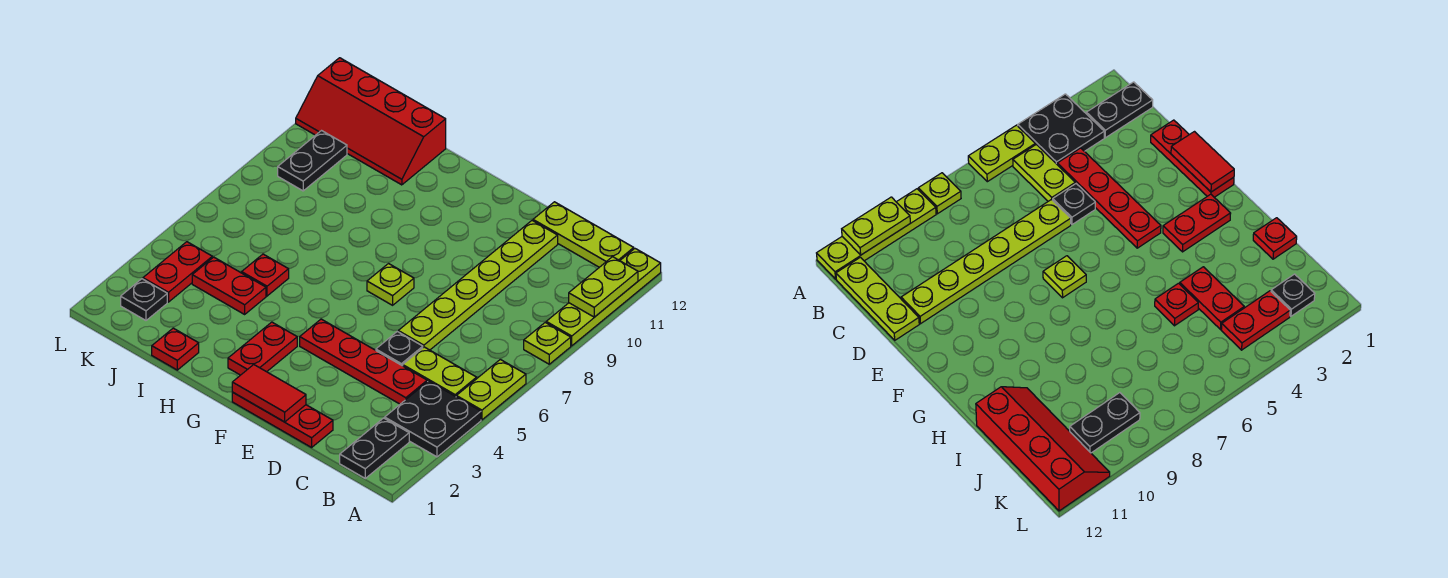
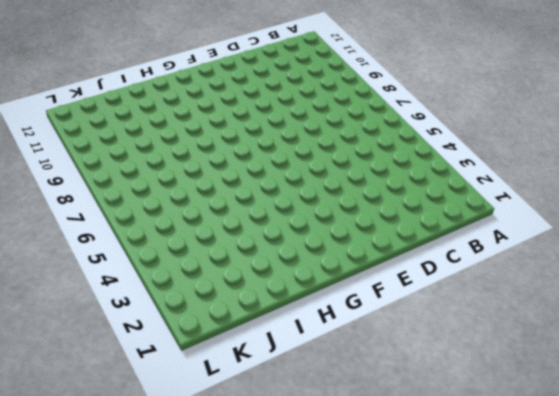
none -> black plate A3:B4 level 1
none -> lime plate A5:A6 level 1
none -> lime plate A8 level 1

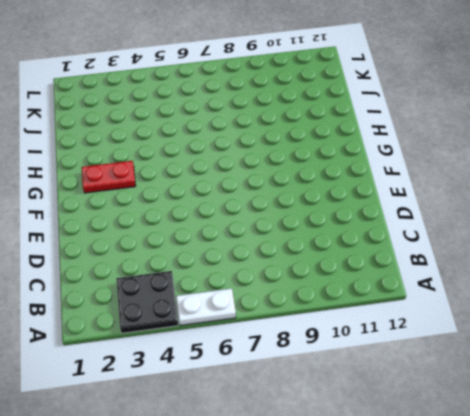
white plate A5:A6 level 1 -> lime plate A5:A6 level 1
none -> lime plate A8 level 1
none -> lime plate A9:A12 level 1
none -> black plate B1:B2 level 1

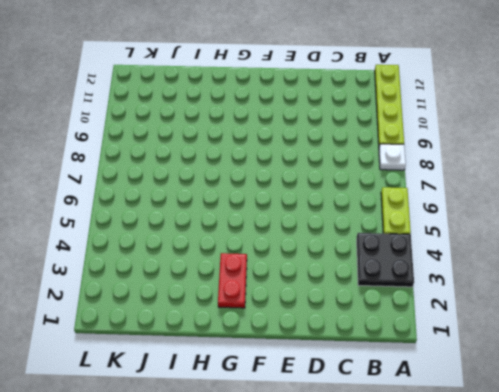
white plate A8 level 1 -> lime plate A8 level 1
none -> black plate B1:B2 level 1
none -> lime plate B5:C5 level 1
none -> lime plate B12:D12 level 1

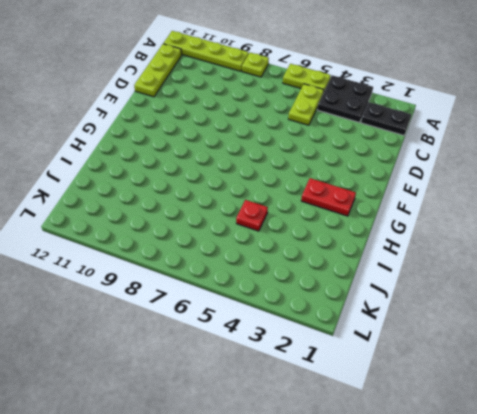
none -> red plate C4:F4 level 1
none -> red plate D1:F1 level 1
none -> black plate D5 level 1

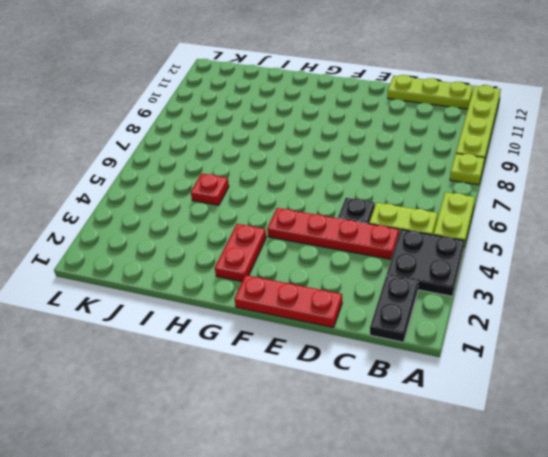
none -> lime plate D6:D11 level 1
none -> lime plate F7 level 1
none -> red plate I1 level 1

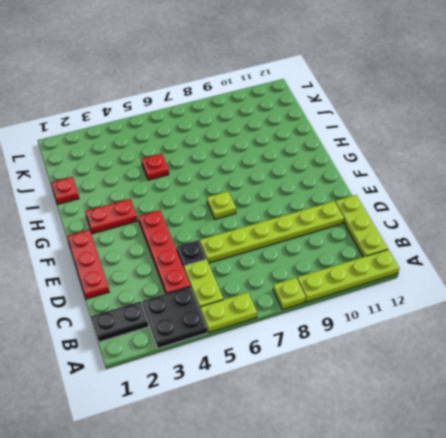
none -> red plate I4:J4 level 1
none -> red slope I11:L12 level 1 top 12
none -> black plate K2 level 1

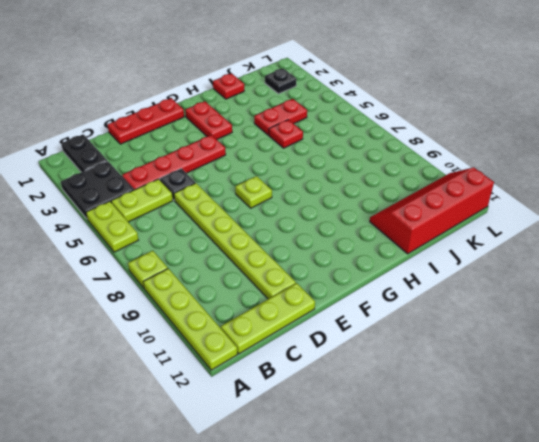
none -> red plate K3:K4 level 1
none -> black plate K9:K10 level 1
none -> lime plate A10:A11 level 2

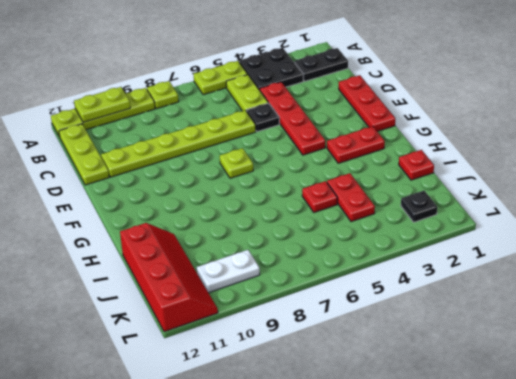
white plate K9:K10 level 1 -> black plate K9:K10 level 1
none -> red plate K3:K4 level 1
none -> red tile E1:F1 level 2

